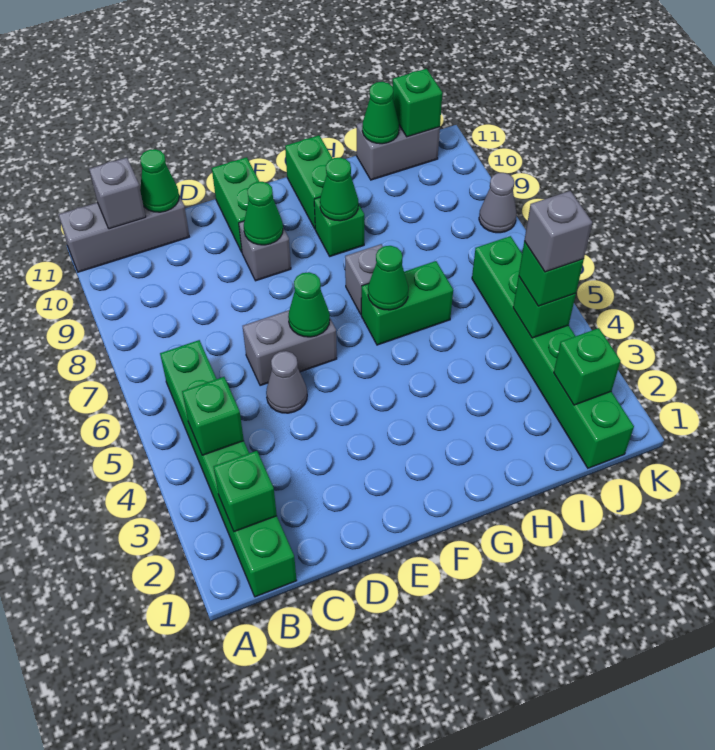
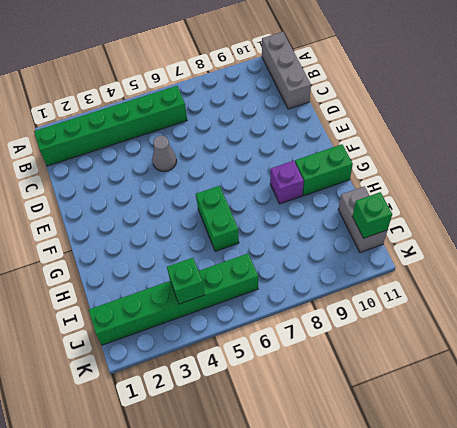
purple brick G9 level 1 -> green brick G9 level 1
none -> grey brick D6:E6 level 1
none -> grey brick E9 level 1
none -> green brick E10:E11 level 1

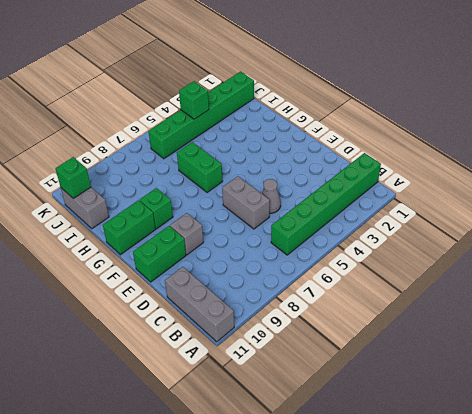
none -> grey brick G7 level 1
none -> grey cone K8 level 1
none -> green brick B2 level 2

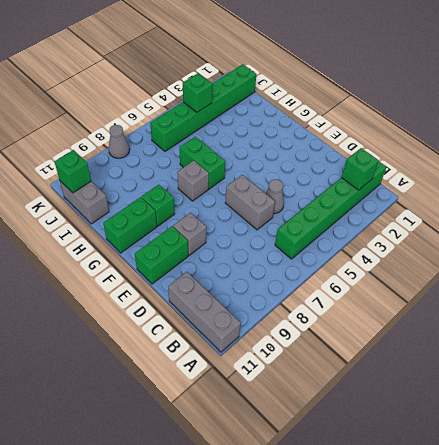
none -> green brick B4 level 2
none -> grey brick B11 level 2
none -> green cone C11 level 2

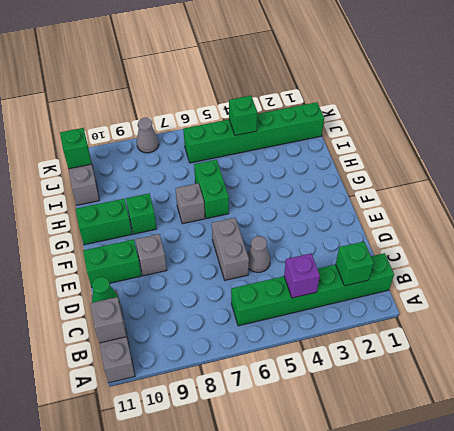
purple brick B4 level 2 -> green brick B4 level 2
none -> green cone E6 level 2
none -> green cone E9 level 2
none -> green cone G6 level 2

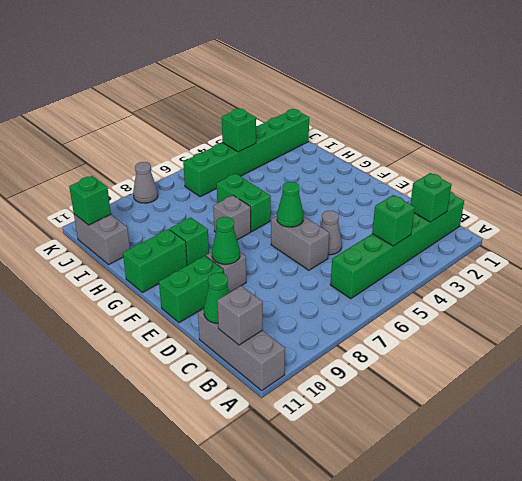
none -> green cone G6 level 2
none -> green cone G9 level 2
none -> green cone I11 level 2

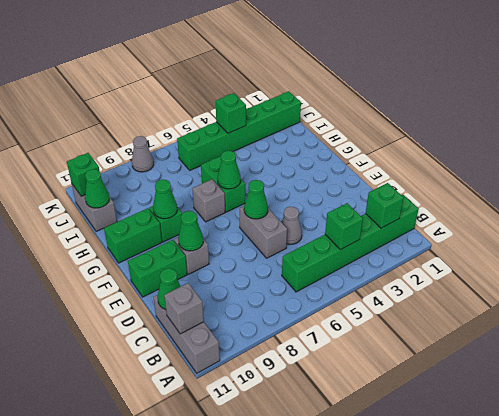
none -> green brick J2 level 2
none -> green brick J4 level 3
none -> grey brick J4 level 4

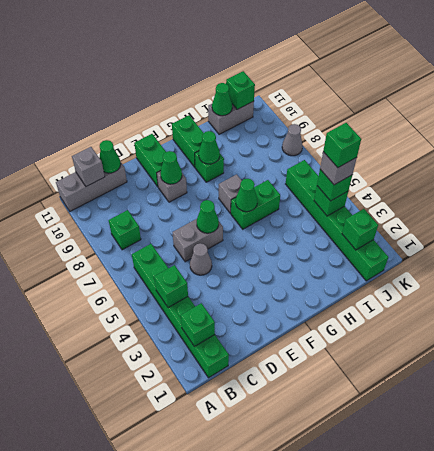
green brick B8 level 1 -> none
green brick J4 level 5 -> none

